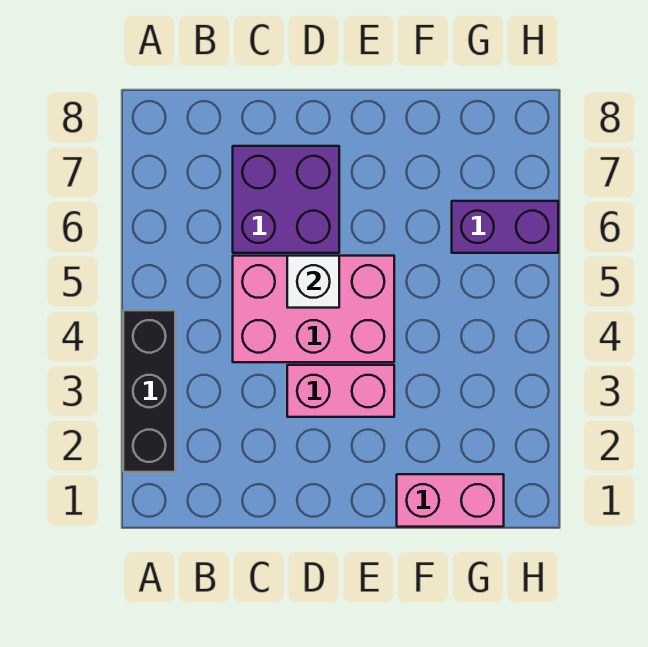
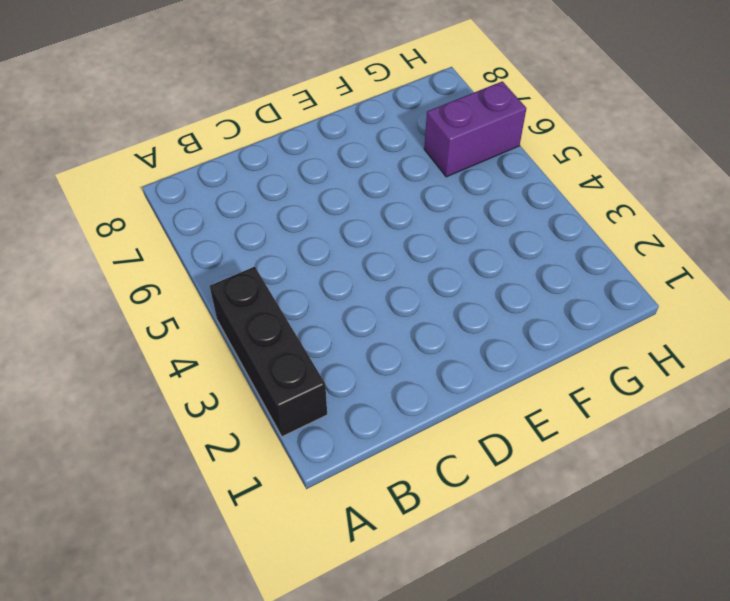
none -> pink brick C4:E5 level 1
none -> purple brick C6:D7 level 1

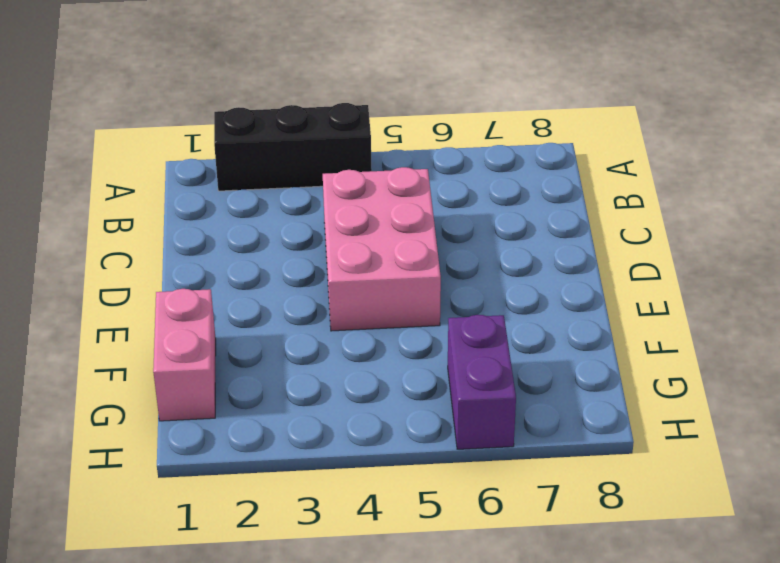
none -> purple brick C6:D7 level 1
none -> pink brick D3:E3 level 1

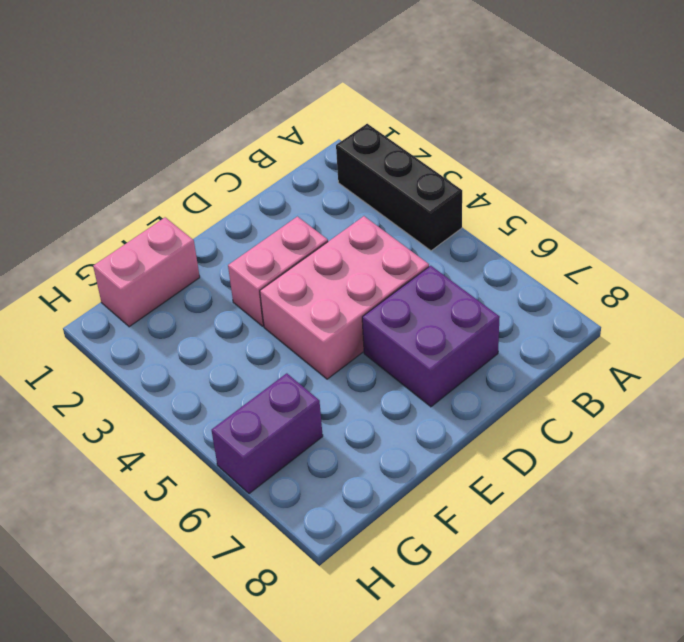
none -> white brick D5 level 2

